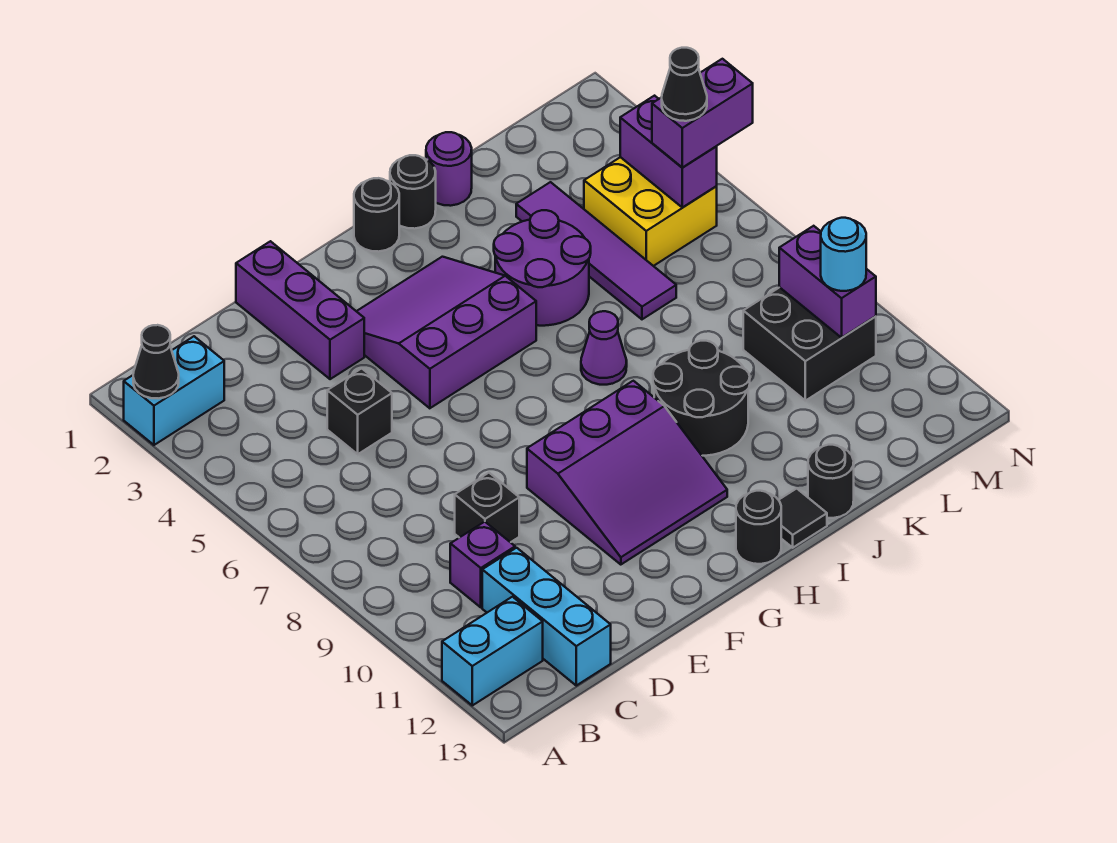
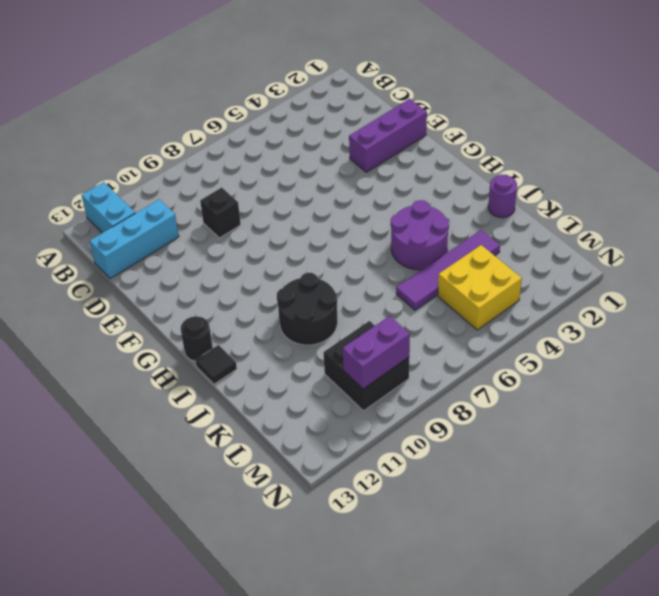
none -> cyan brick A2:B2 level 1
none -> purple brick C10 level 1
none -> black brick D5 level 1

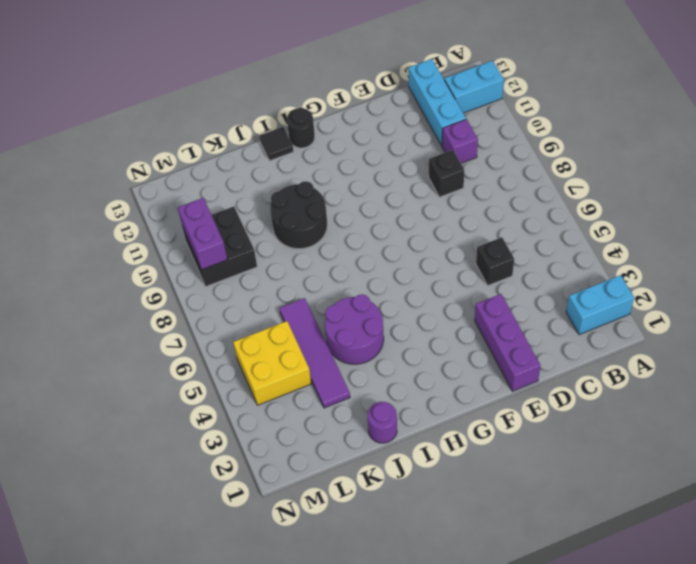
none -> purple slope F3:H5 level 1 top 5
none -> purple slope F9:H11 level 1 top 9
none -> black round brick H1 level 1

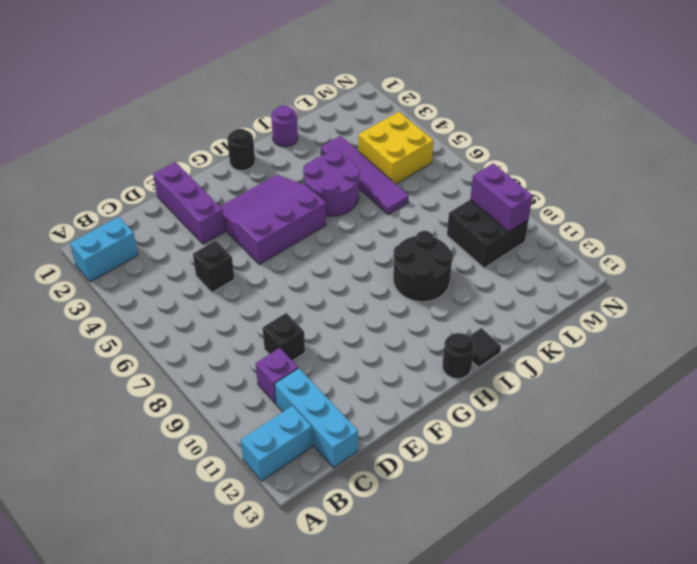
none -> purple slope F9:H11 level 1 top 9
none -> black round brick I1 level 1
none -> purple cone I7 level 1

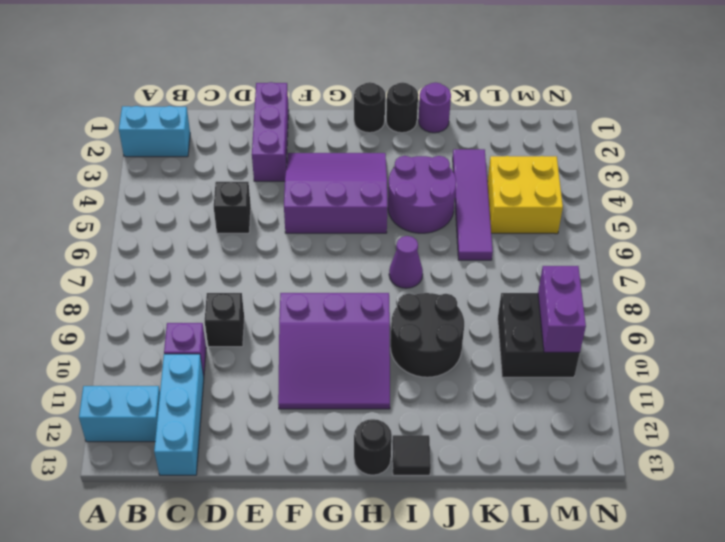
none -> black round brick J13 level 1
none -> black cone A2 level 2
none -> purple brick M4:M5 level 2

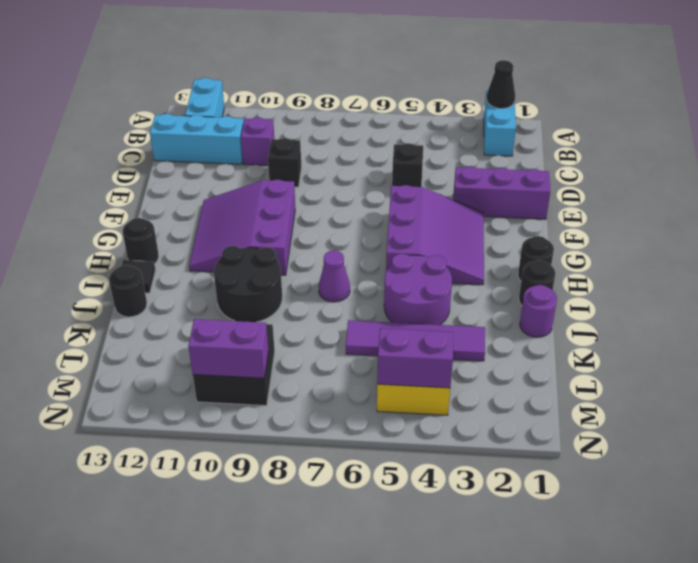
none -> purple brick M5:N5 level 3
none -> cyan round brick M10 level 3
none -> black cone M5 level 4

